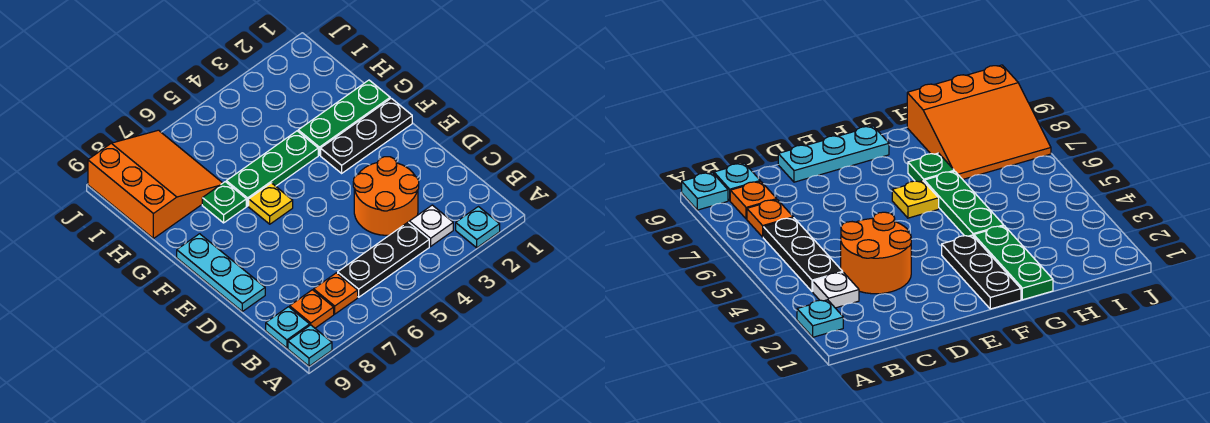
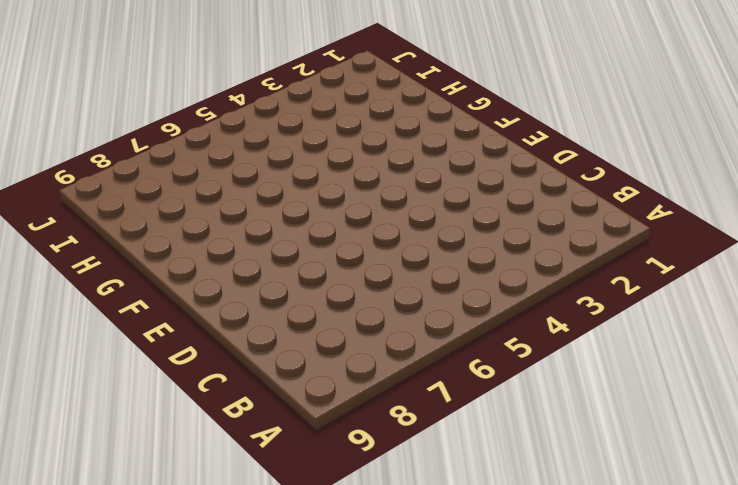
none -> cyan plate A2 level 1
none -> cyan plate A9 level 1
none -> white plate B3 level 1

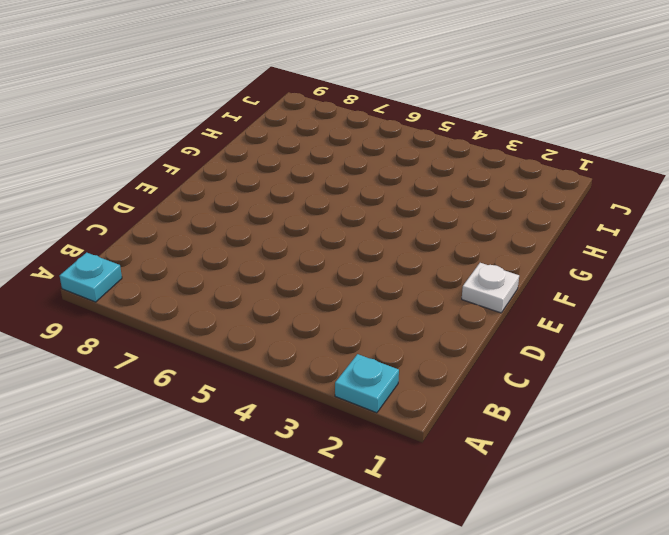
white plate E1 level 1 -> white plate B3 level 1
none -> black plate B4:B6 level 1
none -> orange plate B7 level 1
none -> orange plate B8 level 1

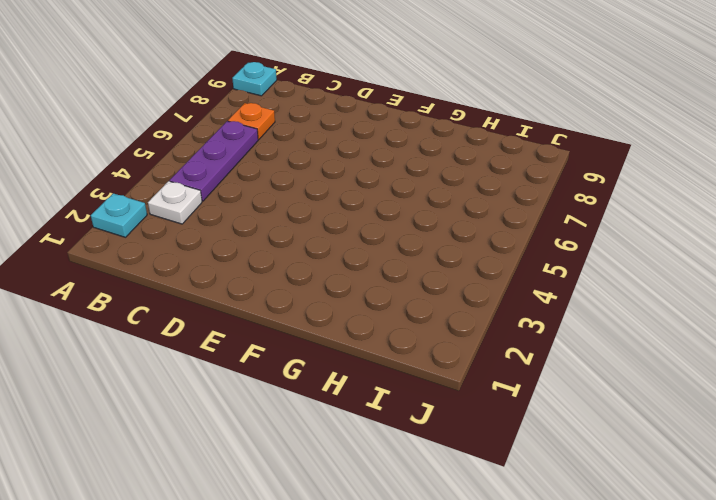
purple plate B4:B6 level 1 -> black plate B4:B6 level 1
none -> orange plate B8 level 1
none -> cyan plate B9 level 1
none -> orange round brick C3:D4 level 1

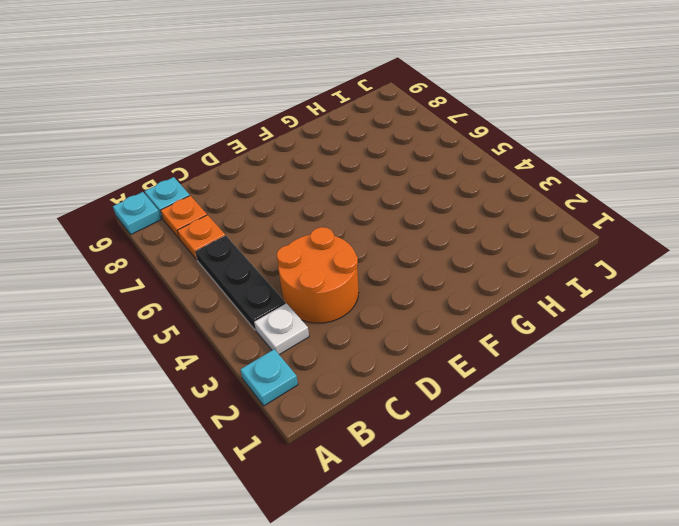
none -> cyan plate D9:F9 level 1
none -> black plate F1:F3 level 1
none -> yellow plate F6 level 1

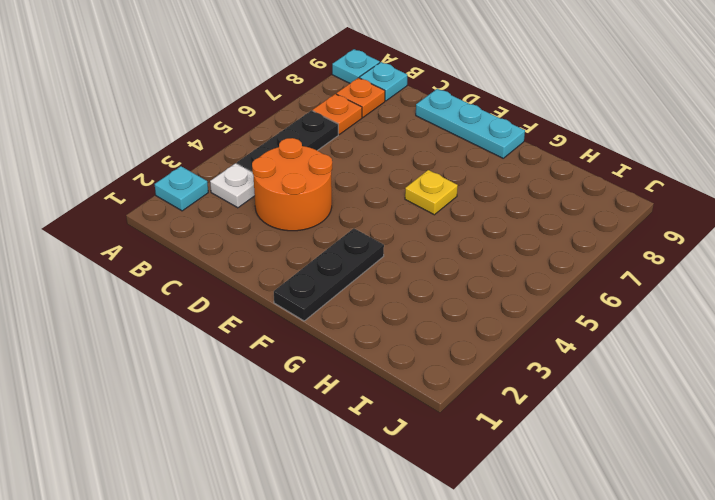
none -> green plate G1:G3 level 1
none -> green plate G4:G6 level 1
none -> green plate G7 level 1

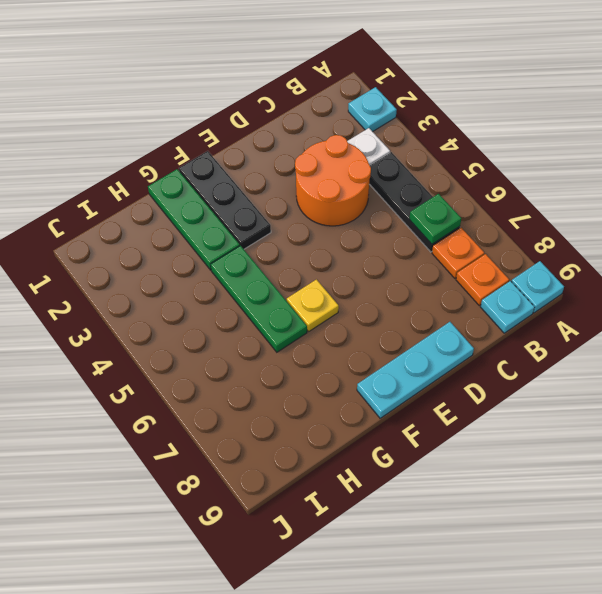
green plate B6 level 2 -> green plate G7 level 1
none -> orange slope H7:J9 level 1 top 9

